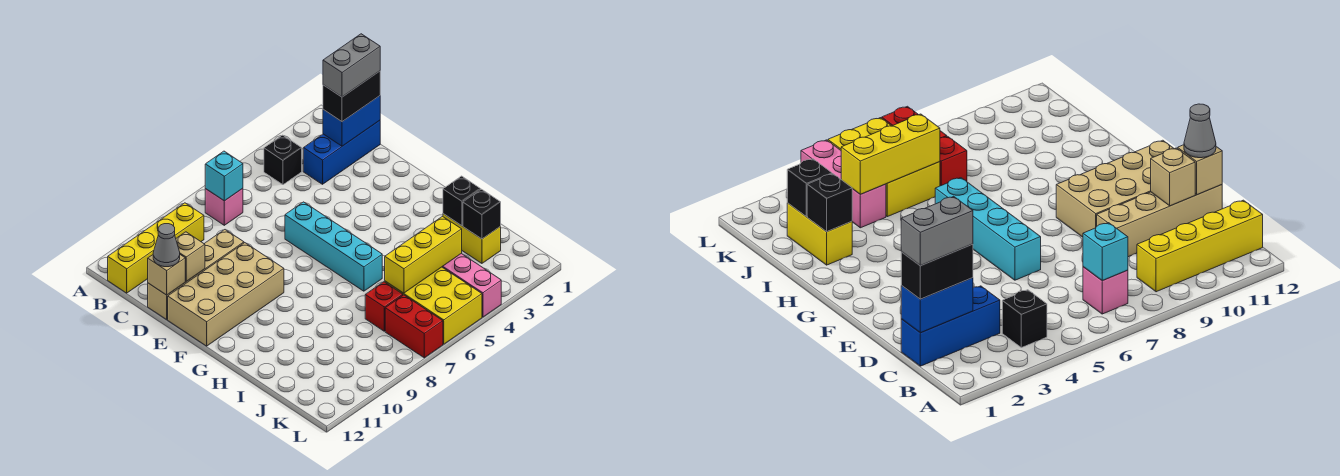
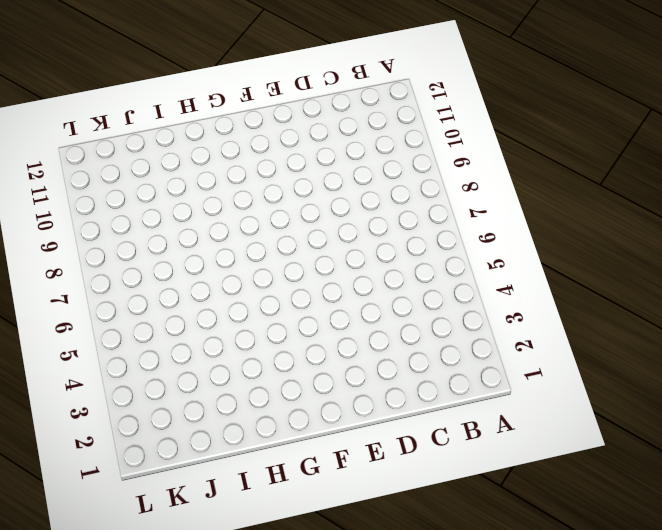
none -> black brick B4 level 1
none -> pink brick B7 level 1
none -> yellow brick B9:B12 level 1

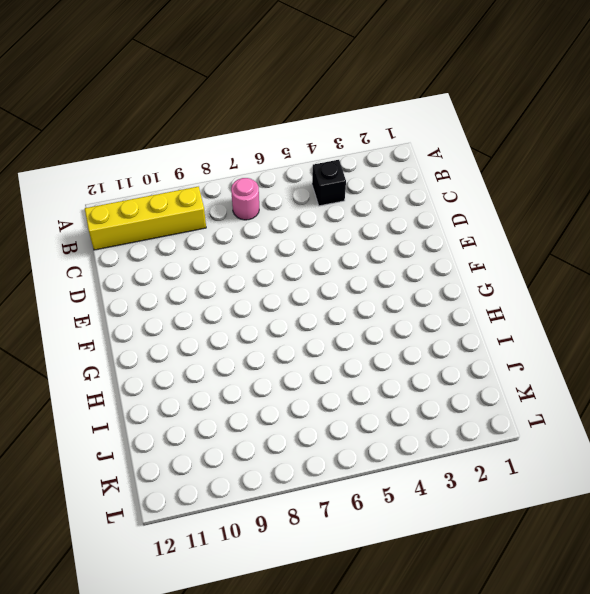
pink round brick B7 level 1 -> pink brick B7 level 1
none -> blue brick C1:C3 level 1
none -> tan brick D9:D12 level 1
none -> cyan brick E6:H6 level 1

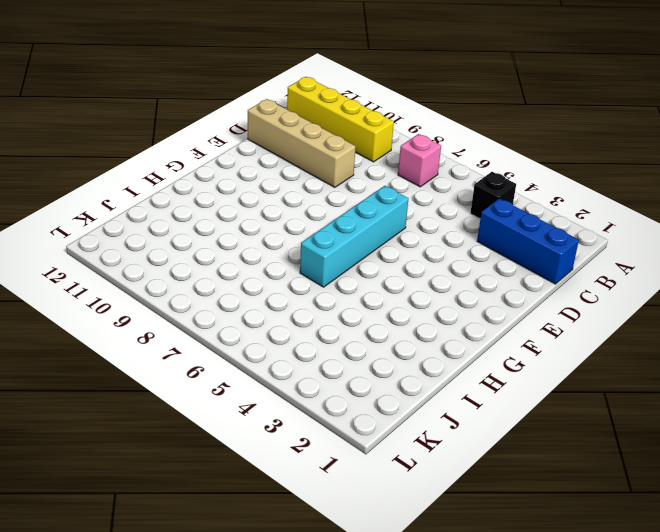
none -> tan brick E9:F12 level 1
none -> yellow brick I2:J2 level 1
none -> pink brick J4:L4 level 1

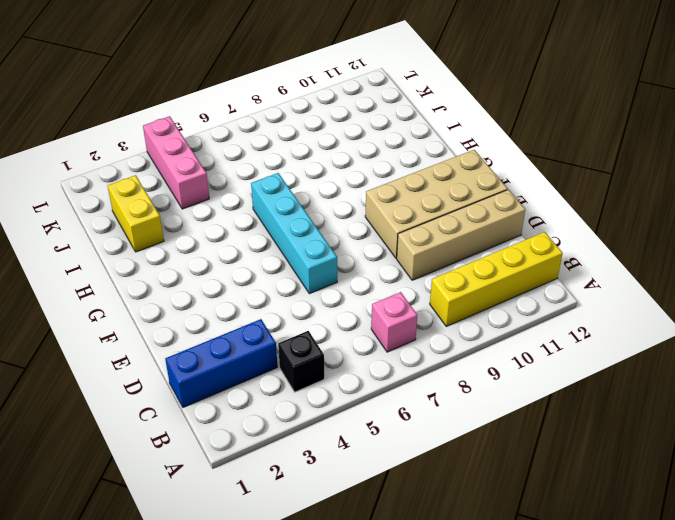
none -> yellow brick J5:L6 level 1
none -> red brick J7 level 1
none -> red brick K7:L7 level 1

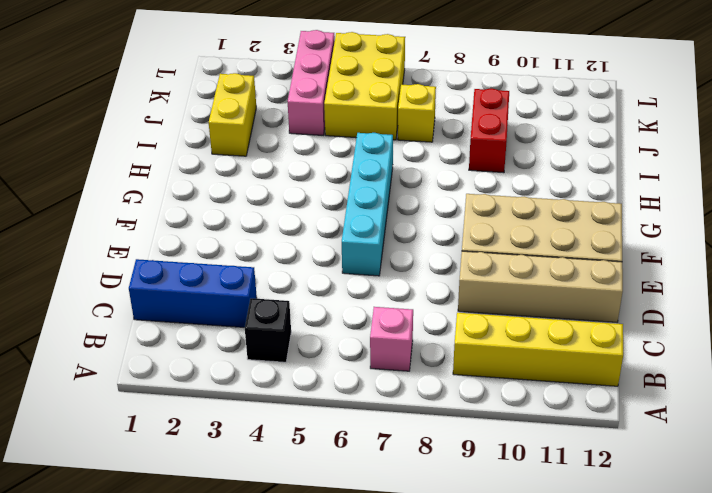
red brick I9:J9 level 1 -> red brick K7:L7 level 1
yellow brick J7 level 1 -> red brick J7 level 1
none -> cyan brick B7 level 2
none -> blue brick C1:C2 level 2
none -> tan brick D11 level 2

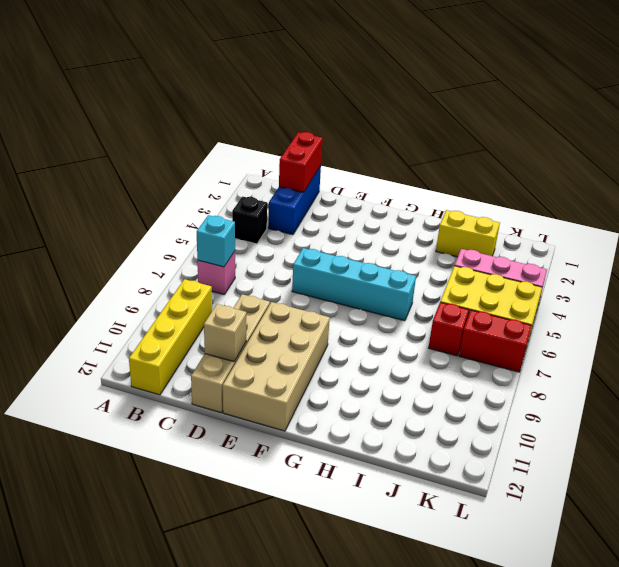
red brick C1:C2 level 2 -> blue brick C1:C2 level 2
none -> tan brick D12 level 2
none -> black brick I2 level 2
none -> black brick J2 level 2

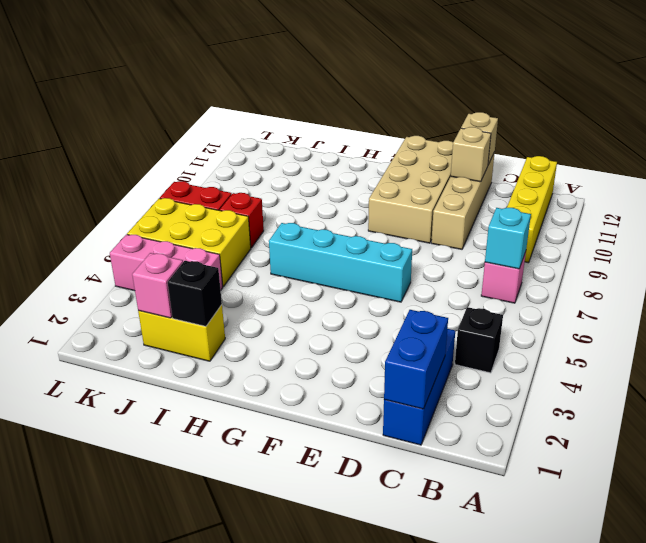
pink brick J2 level 2 -> black brick J2 level 2
none -> yellow brick J4:J6 level 2
none -> black brick C1:C2 level 3
none -> grey cone D12 level 3

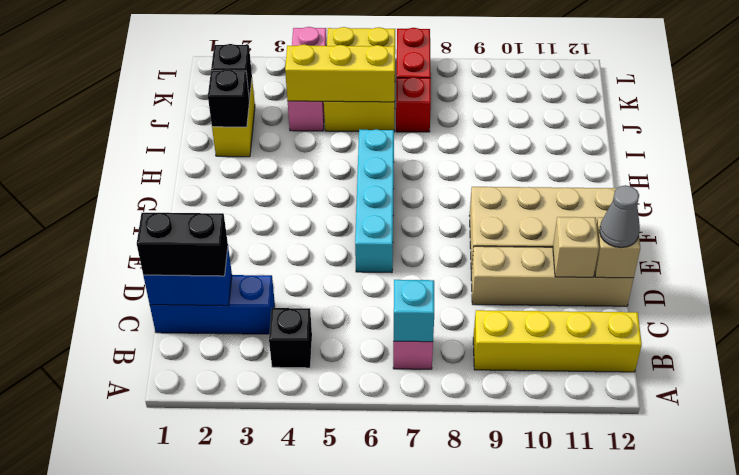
none -> grey brick C1:C2 level 4

